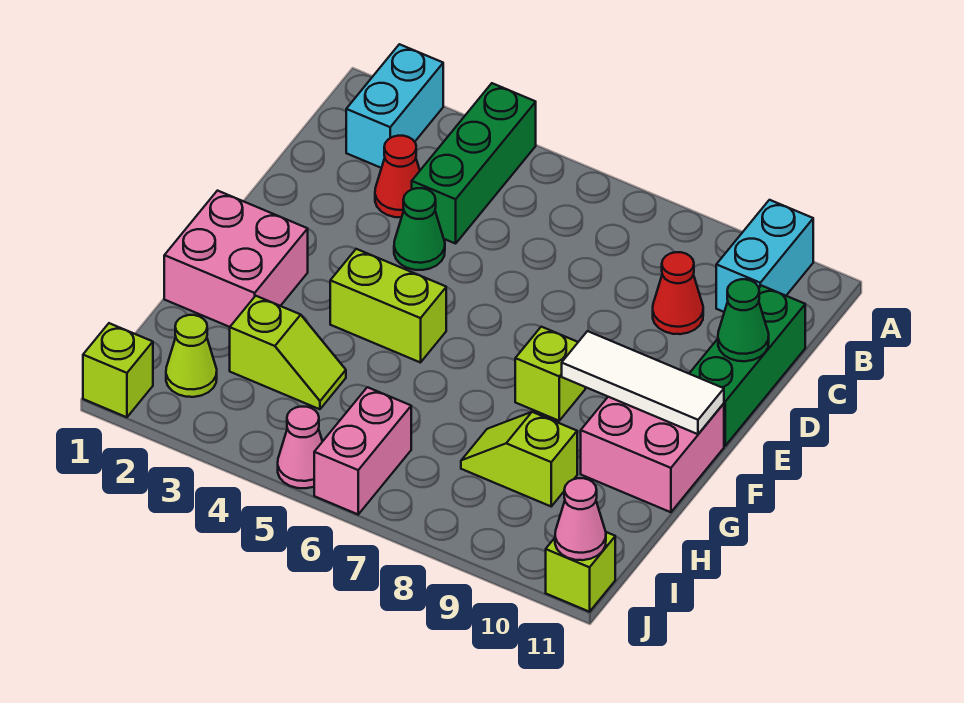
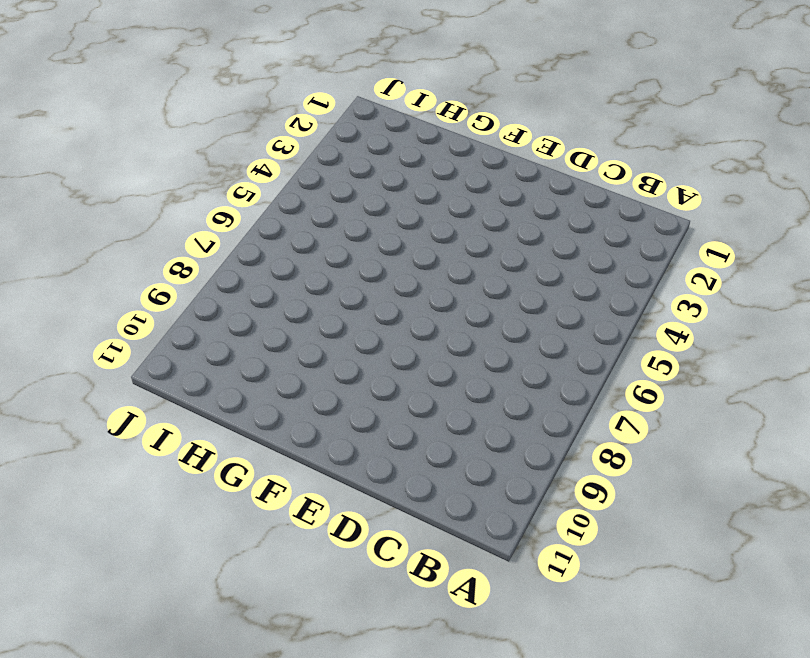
none -> cyan brick A2:B2 level 1
none -> green brick A4:C4 level 1
none -> cyan brick A10:B10 level 1

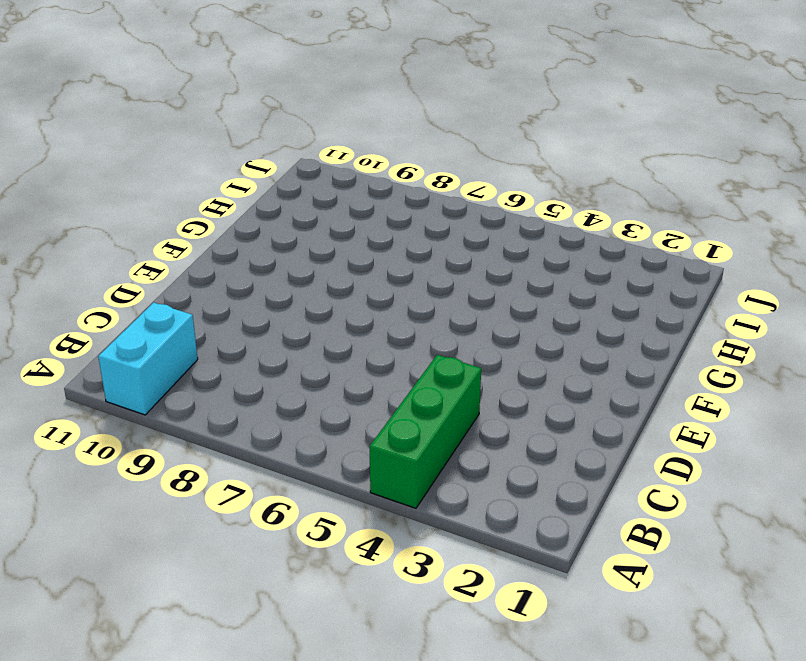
none -> cyan brick A2:B2 level 1
none -> red cone C3 level 1
none -> red cone C9 level 1

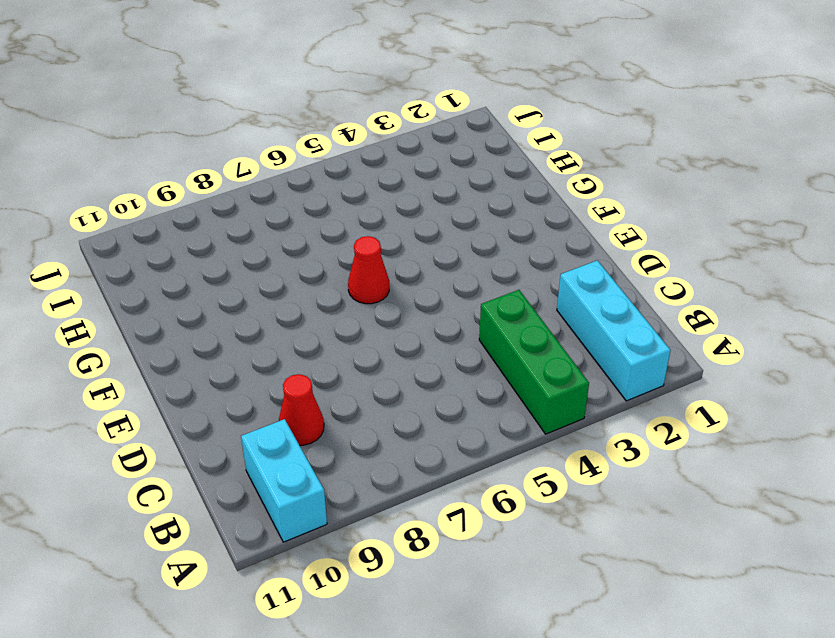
cyan brick A2:C2 level 1 -> cyan brick A2:B2 level 1
red cone F6 level 1 -> red cone C3 level 1
none -> green brick C11:E11 level 1
none -> green cone D4 level 1
none -> pink brick F1:G2 level 1

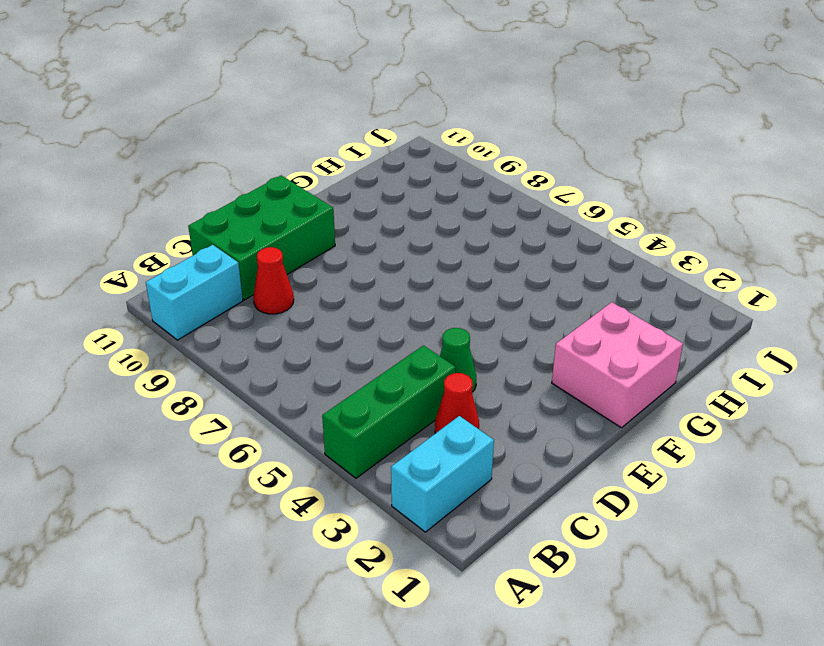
green brick C10:E11 level 1 -> green brick C11:E11 level 1
none -> lime brick F4:F5 level 1
none -> lime brick F8 level 1
none -> pink brick F10:G11 level 1

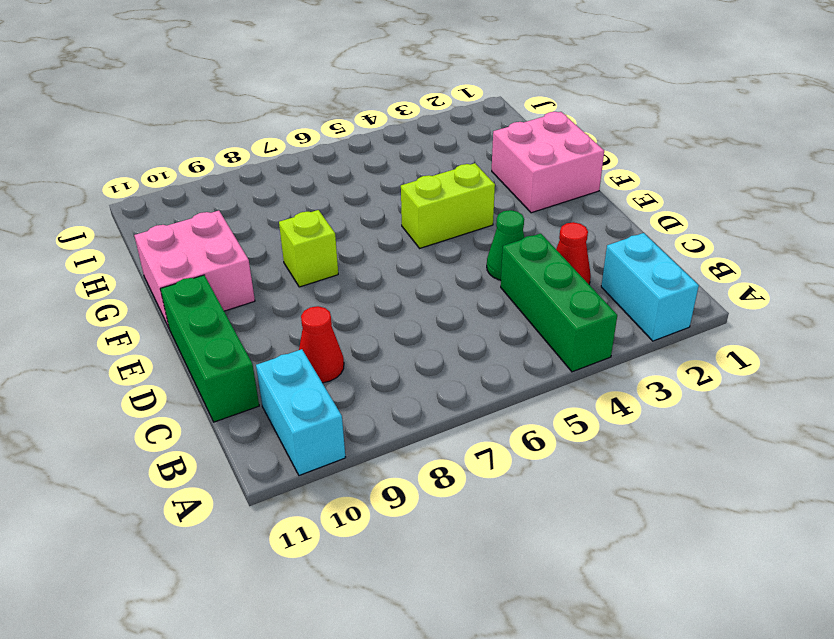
none -> lime slope H3:H4 level 1 top 3
none -> lime slope H8:H9 level 1 top 9
none -> lime cone I2 level 1

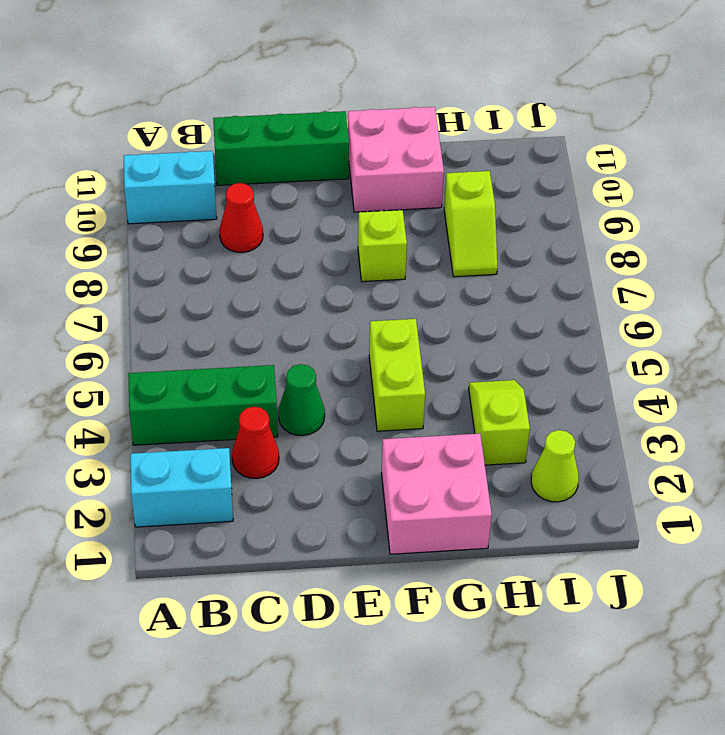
none -> pink brick I6:J6 level 1
none -> lime brick J1 level 1
none -> pink cone J5 level 1

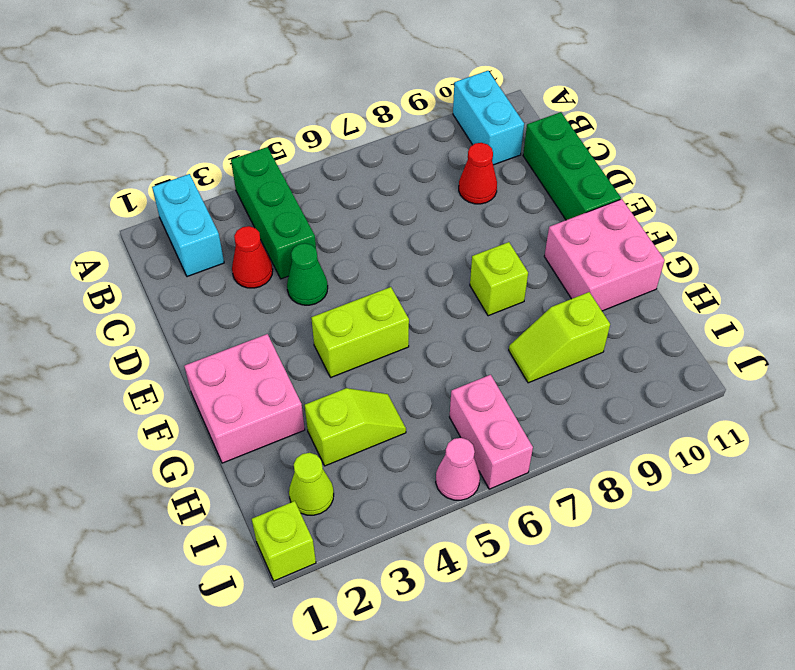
none -> lime brick J11 level 1
none -> green cone D11 level 2
none -> white tile F9:F11 level 2

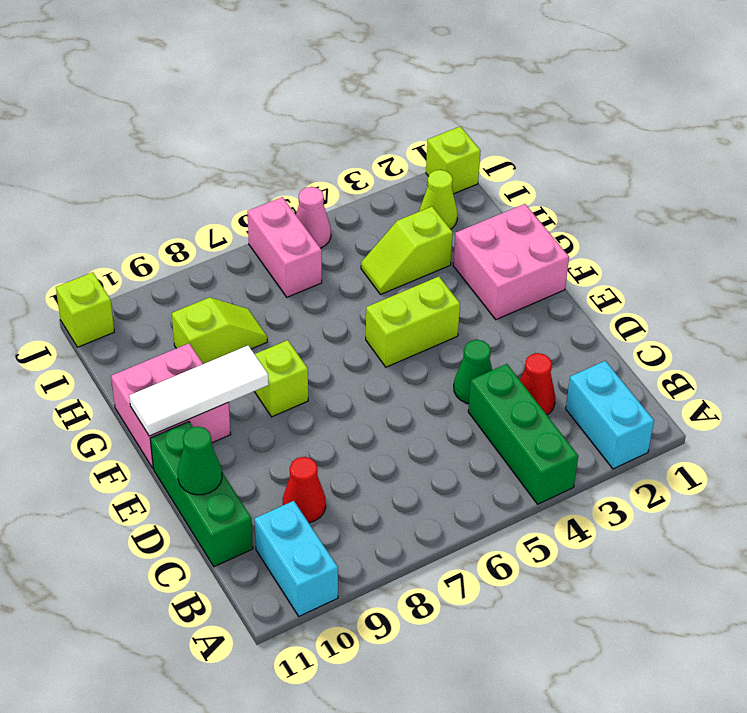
none -> pink cone J11 level 2

